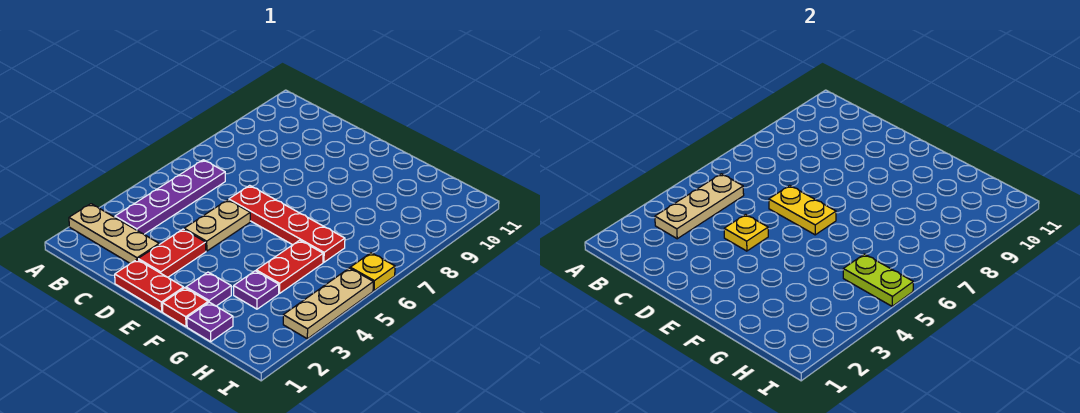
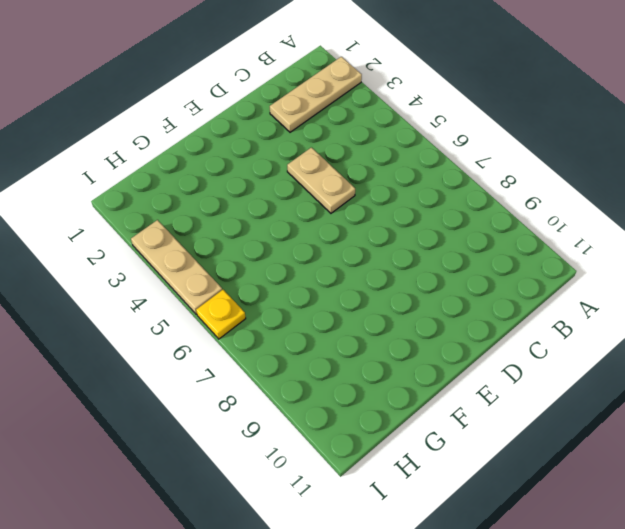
none -> purple plate B3:B6 level 1
none -> red plate D1:E1 level 1
none -> red plate D2:D3 level 1

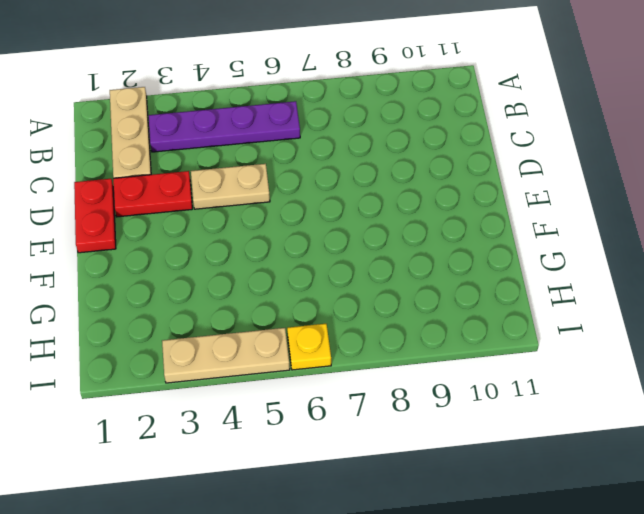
none -> red plate D6:G6 level 1
none -> red plate F1 level 1
none -> purple plate F2 level 1

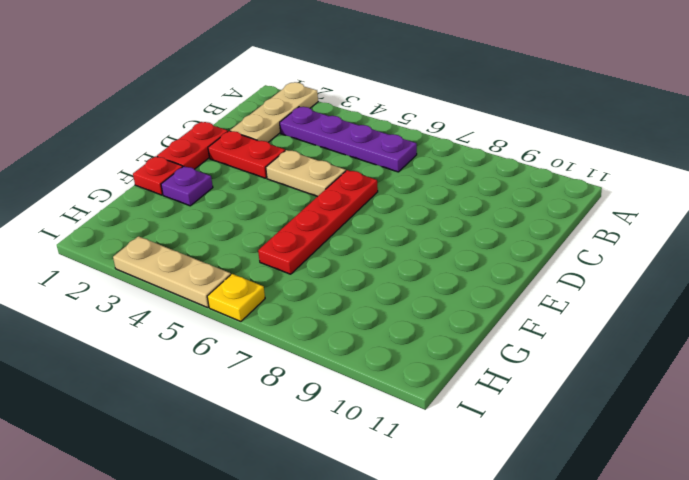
none -> purple plate G1 level 1
none -> purple plate G3 level 1
none -> red plate G4:G5 level 1

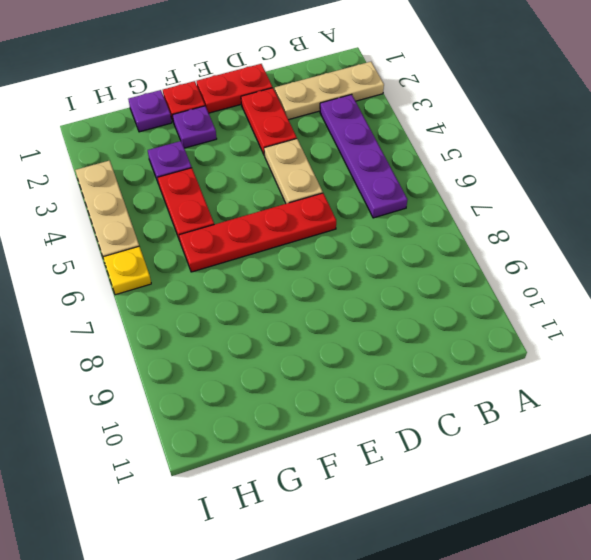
none -> tan plate B3:B5 level 2
none -> yellow plate D4 level 2
none -> yellow plate D6:E6 level 2

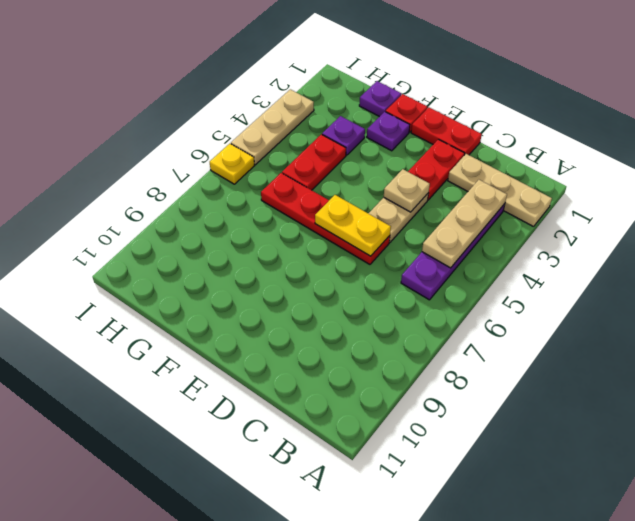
tan plate D4 level 2 -> yellow plate D4 level 2
none -> lime plate H5:I5 level 2

